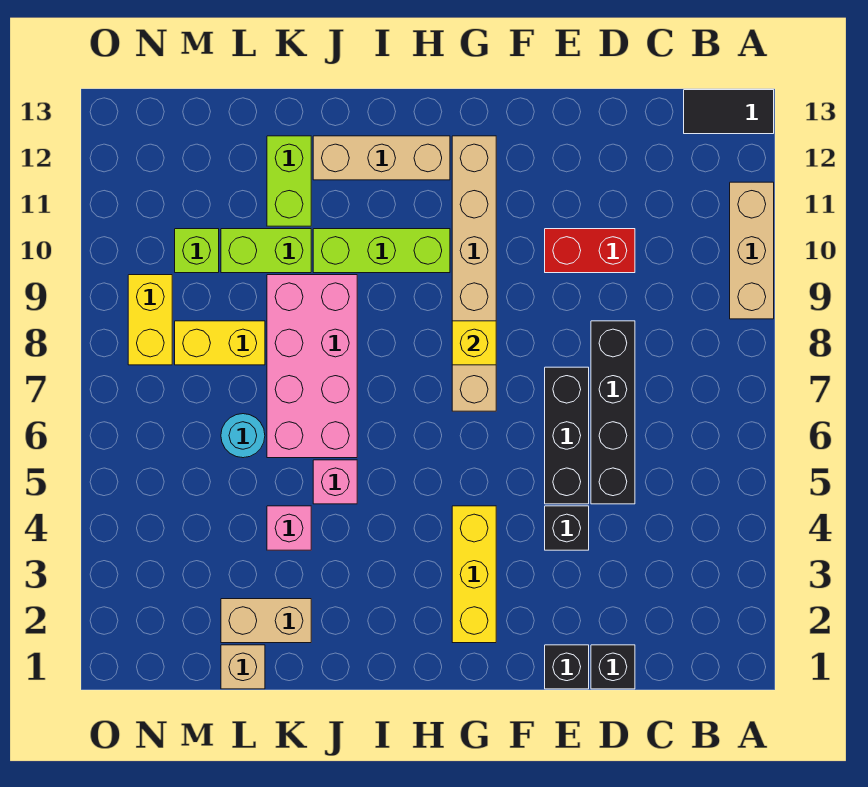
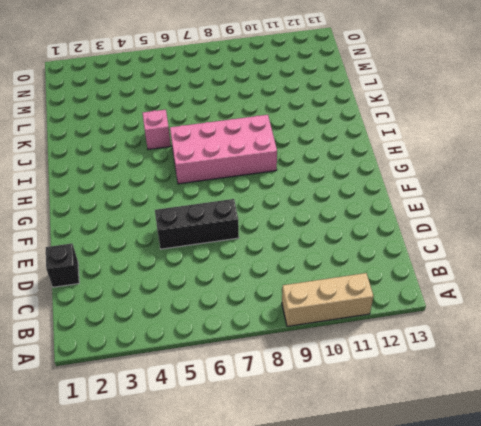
pink brick H6:I9 level 1 -> pink brick J6:K9 level 1
none -> black tile A13:B13 level 1
none -> black brick D5:D8 level 1
none -> red brick D10:E10 level 1

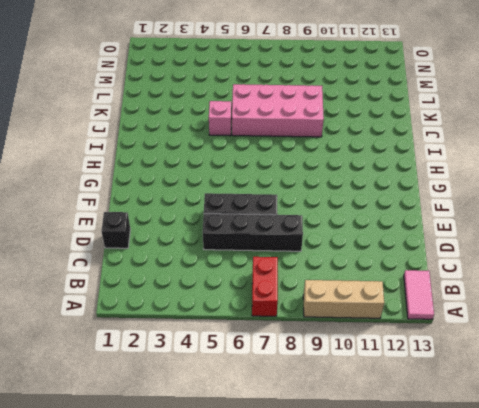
red brick A7:B7 level 1 -> red brick D10:E10 level 1
pink tile A13:B13 level 1 -> black tile A13:B13 level 1
none -> black brick E1 level 1
none -> black brick E4 level 1
none -> yellow brick G2:G4 level 1

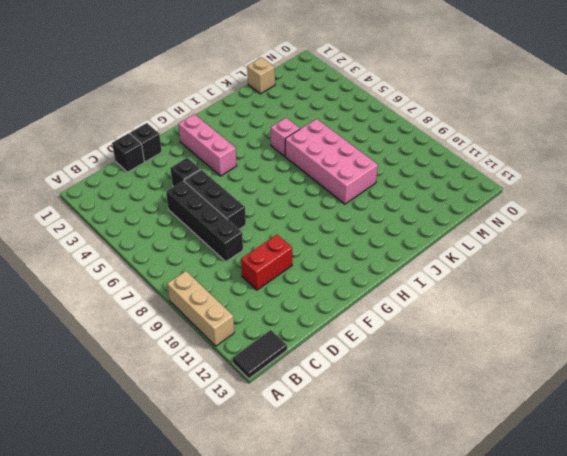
pink brick G2:G4 level 1 -> yellow brick G2:G4 level 1
none -> tan brick G7:G12 level 1
none -> lime brick H10:J10 level 1
none -> tan brick H12:J12 level 1

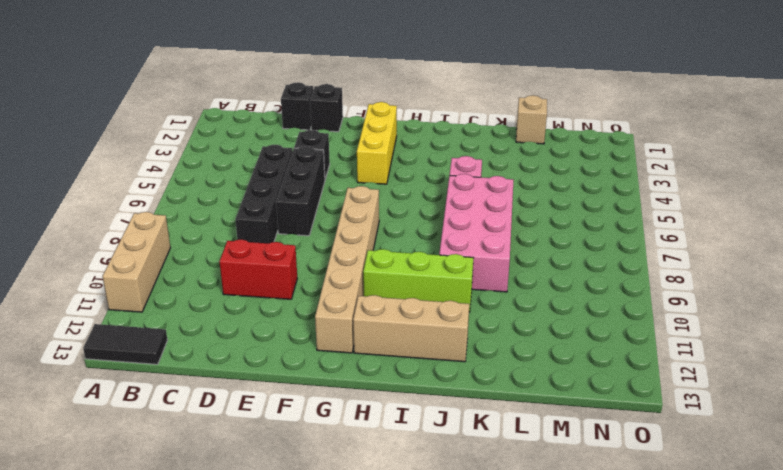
none -> tan brick K2:L2 level 1
none -> pink brick K4 level 1
none -> lime brick K10:L10 level 1

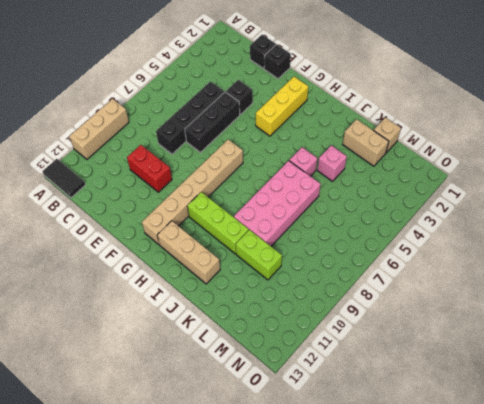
none -> lime brick K11:K12 level 1
none -> cyan round brick L6 level 1
none -> yellow brick L8:M8 level 1

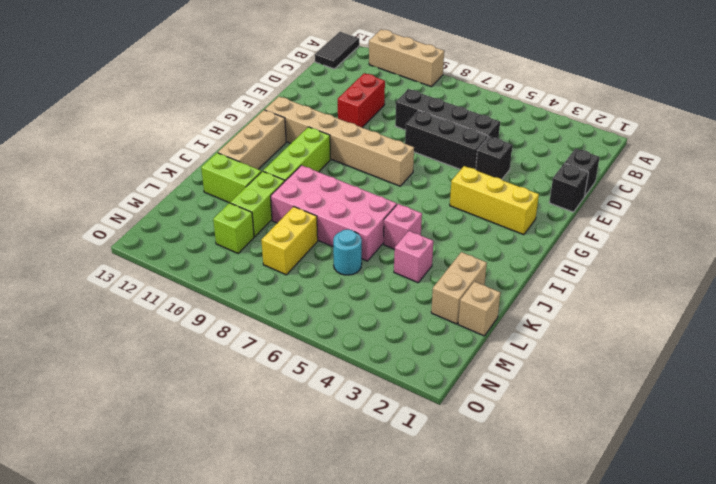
none -> yellow brick N8:N9 level 1
none -> yellow brick G8 level 2

